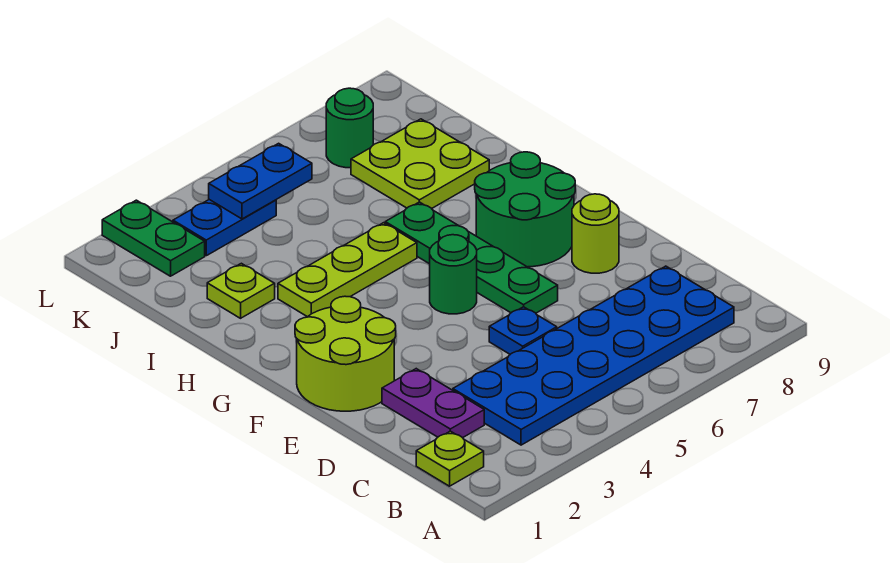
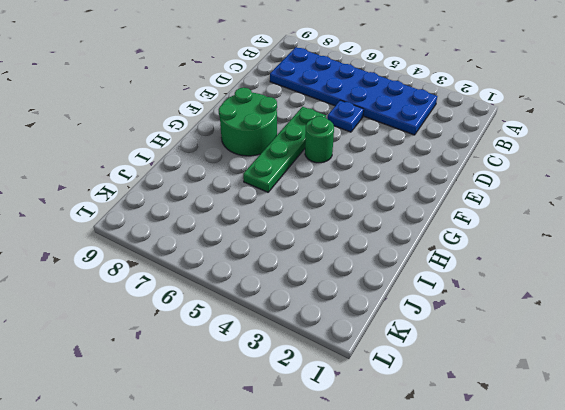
none -> lime plate B1 level 1
none -> purple plate C2:D2 level 1
none -> lime round brick E1:F2 level 1

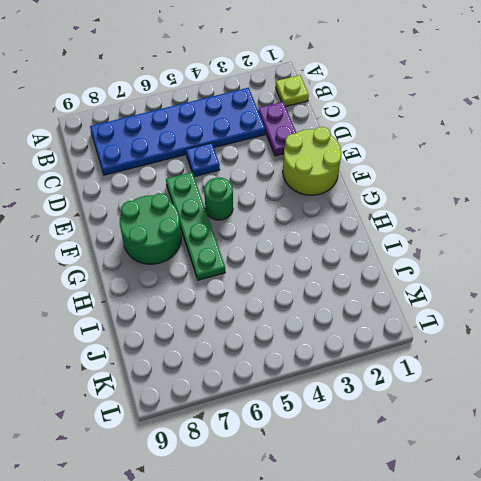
none -> lime round brick E8 level 1
none -> lime plate H3:H5 level 1
none -> lime plate I2 level 1

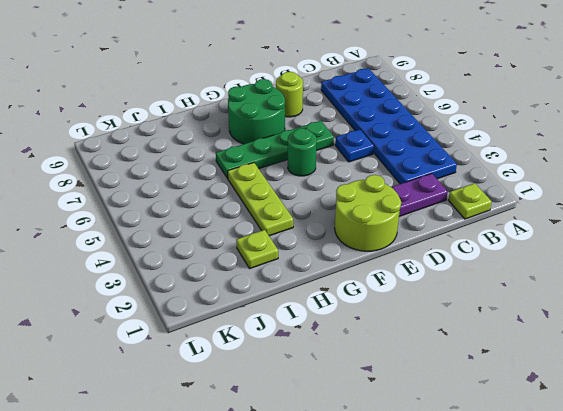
none -> lime plate I7:J8 level 1
none -> green plate K2:L2 level 1
none -> blue plate K3:K4 level 1

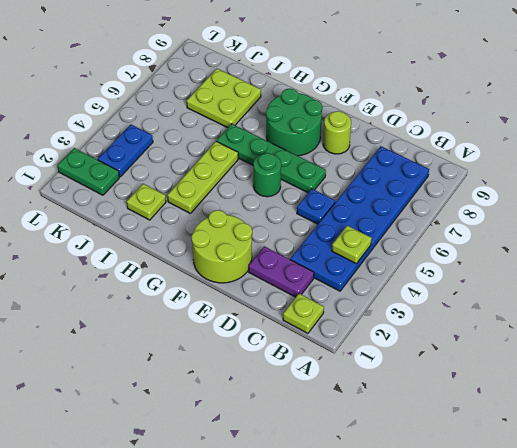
lime plate B4 level 2 -> none
none -> green round brick K7 level 1
none -> blue plate K4:K5 level 2

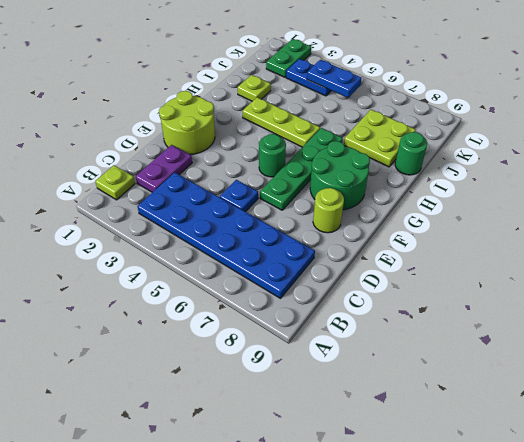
green round brick I9 level 1 -> green round brick K7 level 1

